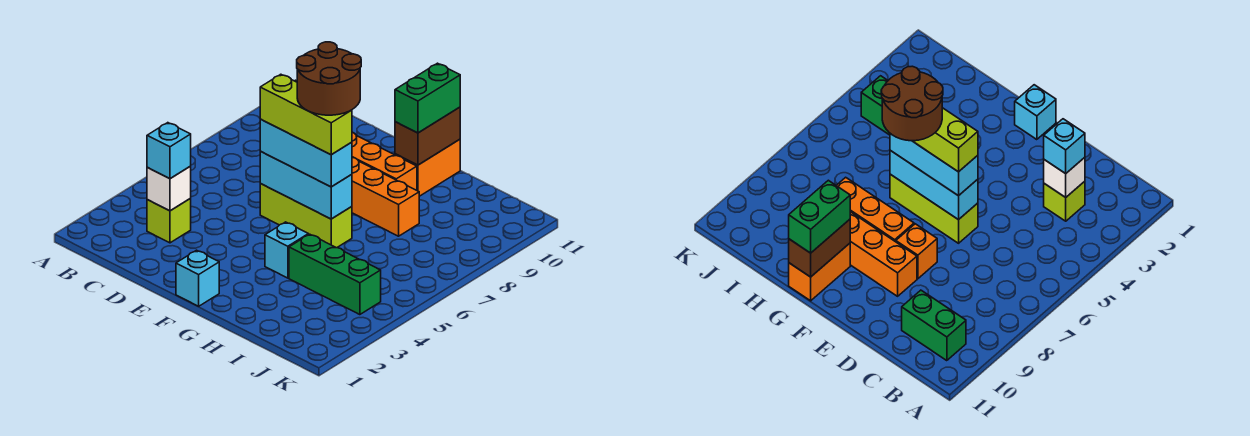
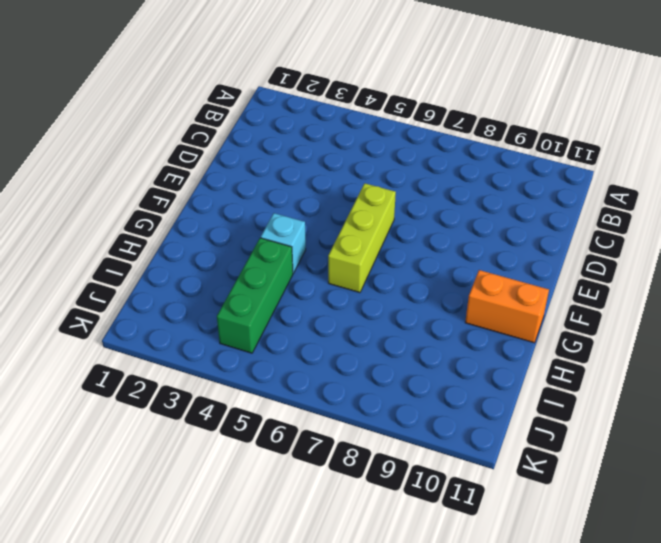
none -> green brick B10:C10 level 1
none -> lime brick C3 level 1
none -> orange brick E8 level 1

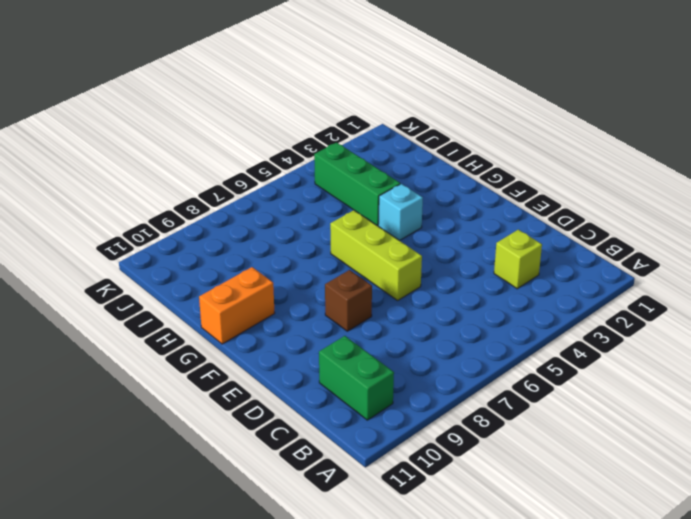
brown brick E8 level 1 -> orange brick E8 level 1
none -> orange brick E9:G9 level 1
none -> cyan brick F1 level 1
none -> orange brick F8:H8 level 1

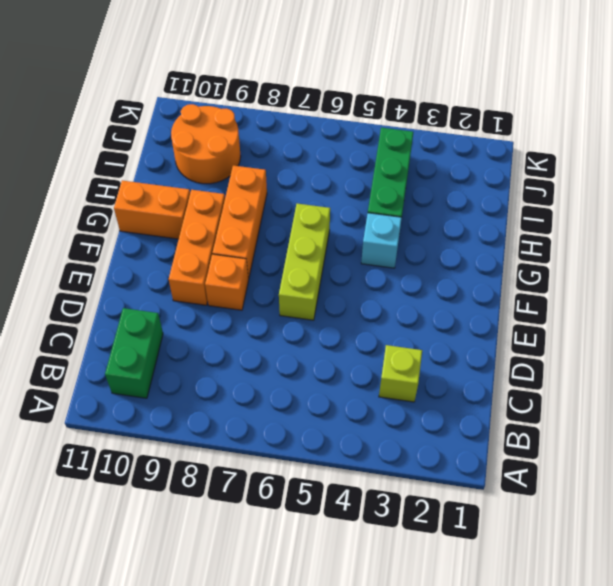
orange round brick I9:J10 level 1 -> none
none -> cyan brick F1 level 1
none -> white brick C3 level 2
none -> cyan brick E6:G6 level 2

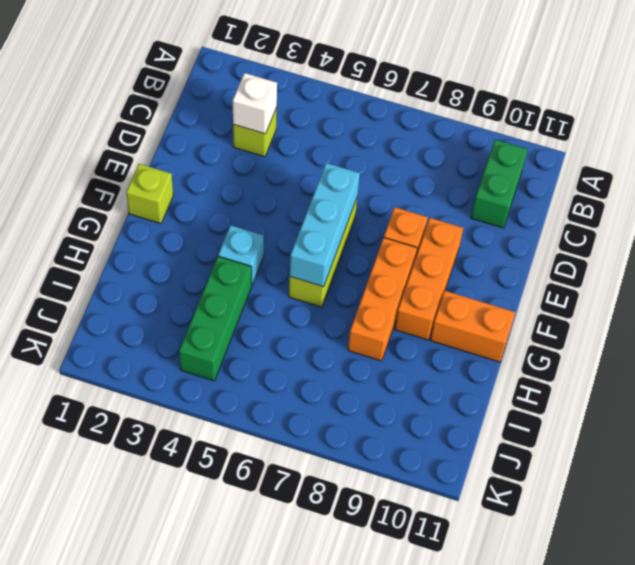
lime brick F1 level 1 -> cyan brick F1 level 1
none -> brown brick G10:G11 level 2
none -> cyan brick C3 level 3
none -> cyan brick E6:G6 level 3

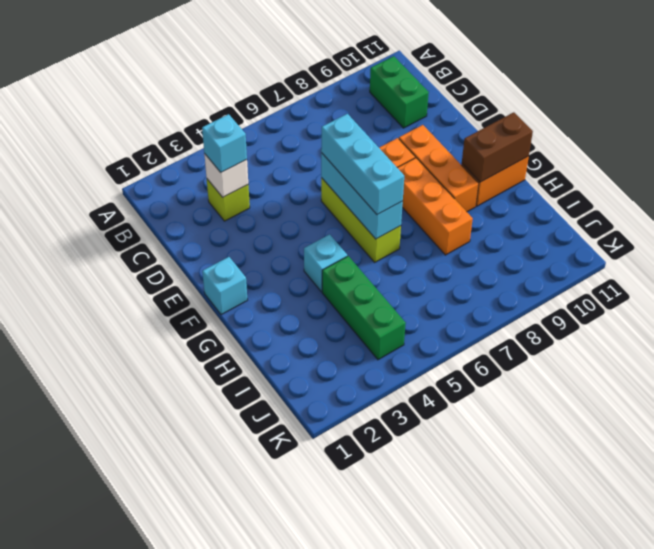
none -> green brick G10:G11 level 3
none -> lime brick E6:G6 level 4
none -> brown round brick F6:G7 level 5

